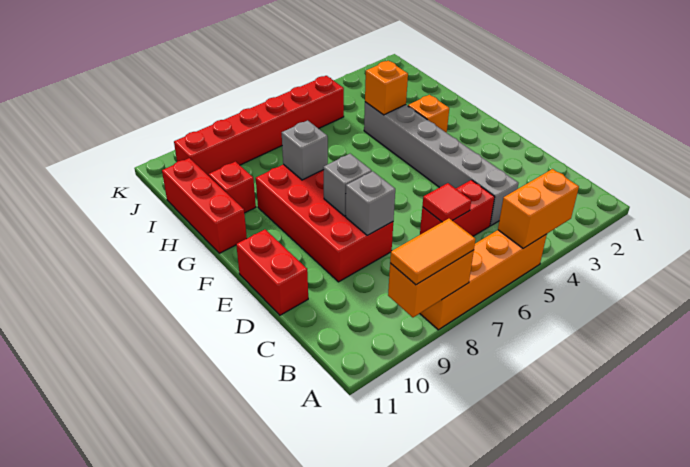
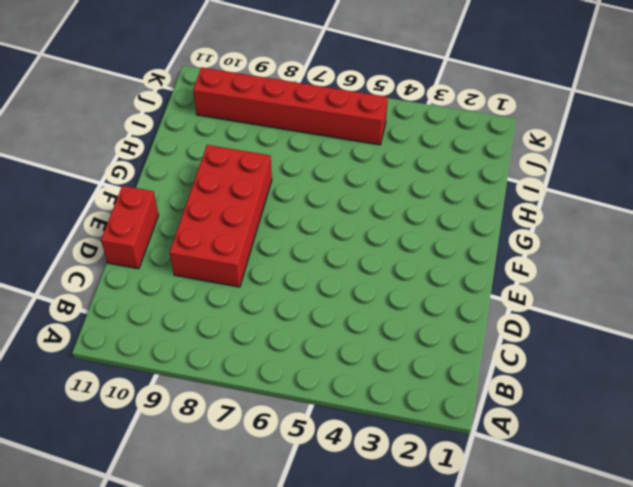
none -> orange brick A5:A8 level 1
none -> grey brick C4:H4 level 1
none -> red brick C5:C6 level 1

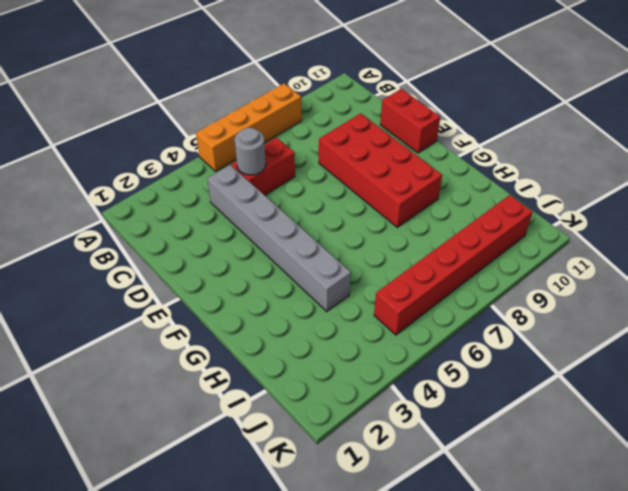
grey round brick C5 level 2 -> none
none -> orange brick G3 level 1
none -> red brick G11:I11 level 1
none -> red brick H10 level 1

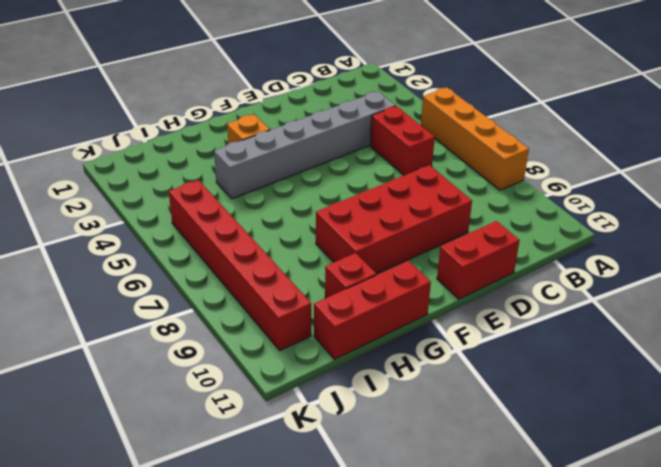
none -> orange brick A4:A5 level 2
none -> orange brick A8:A9 level 2
none -> red tile C6 level 2

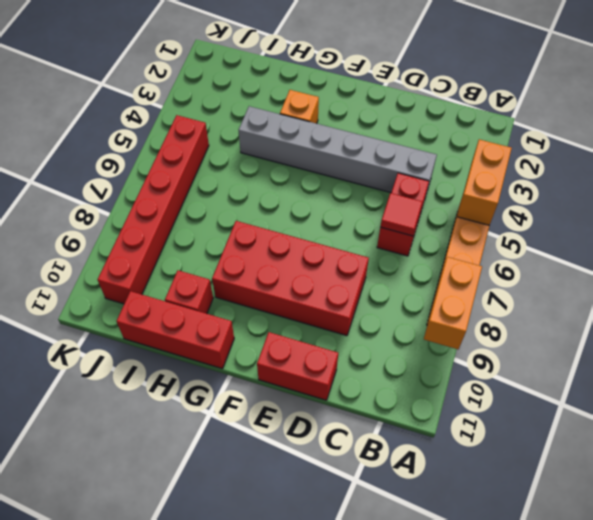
none -> grey brick D8 level 2
none -> grey brick E8 level 2
none -> grey brick G8 level 2

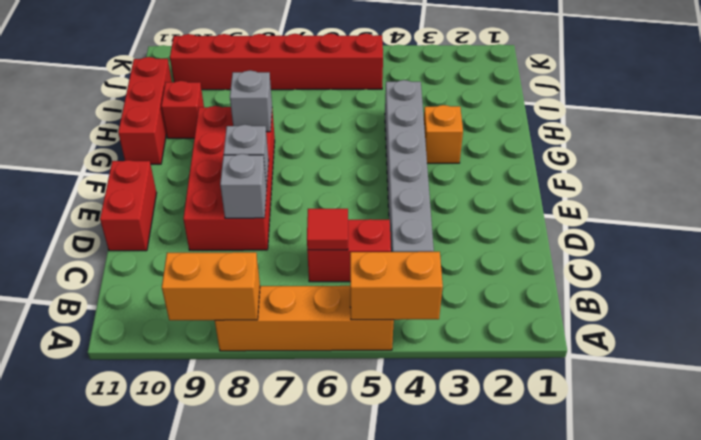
none -> orange brick H4 level 2
none -> orange tile A8:A9 level 3

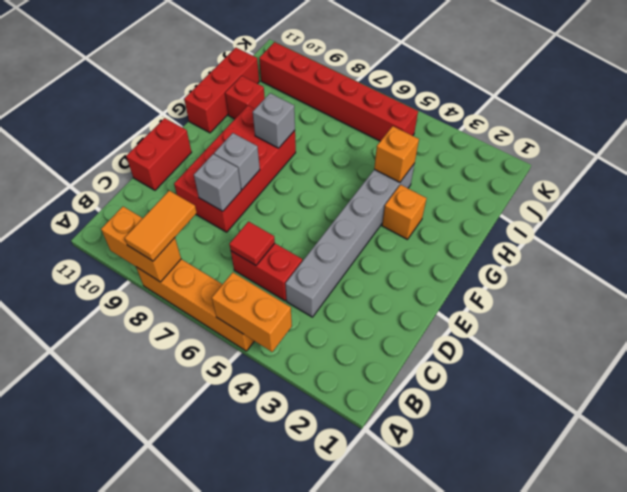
orange tile A8:B8 level 3 -> orange tile A8:A9 level 3

